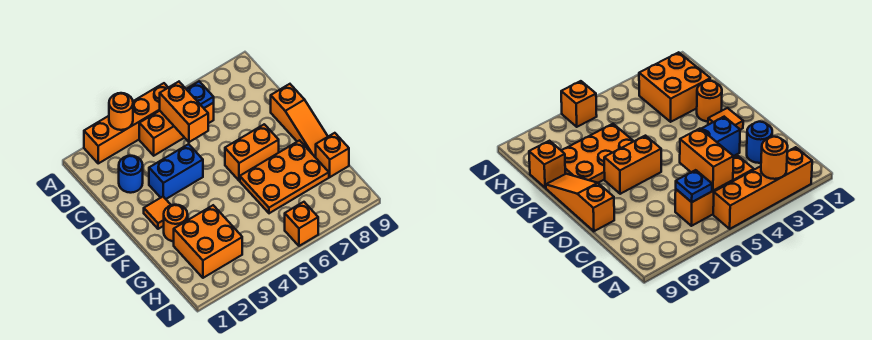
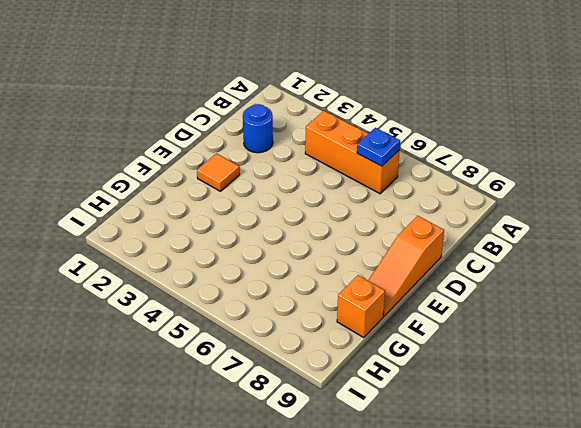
none -> orange brick A2:A5 level 1
none -> blue brick D3:D4 level 1
none -> orange brick E6:E7 level 1

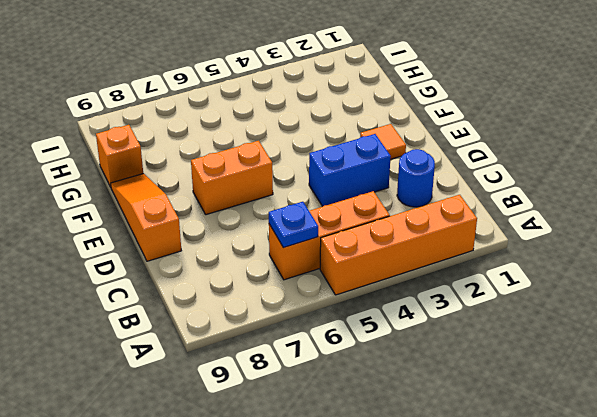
none -> orange round brick F2 level 1
none -> orange plate F6:G8 level 1
none -> orange brick G2:H3 level 1

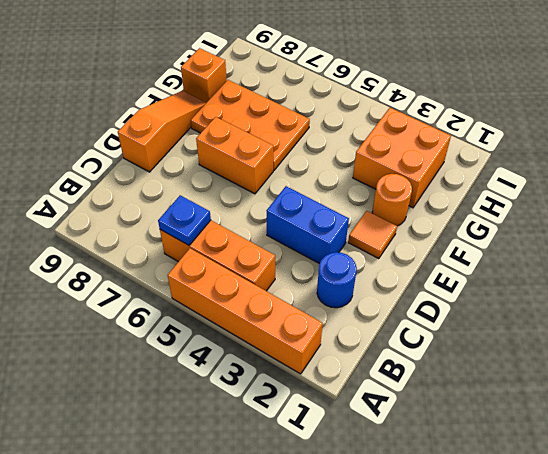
none -> orange brick I6 level 1
none -> orange round brick A3 level 2
none -> orange brick B5:C5 level 2

